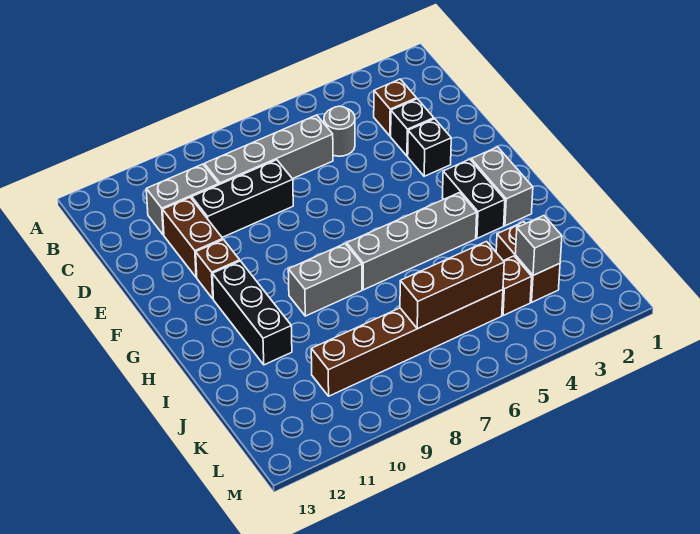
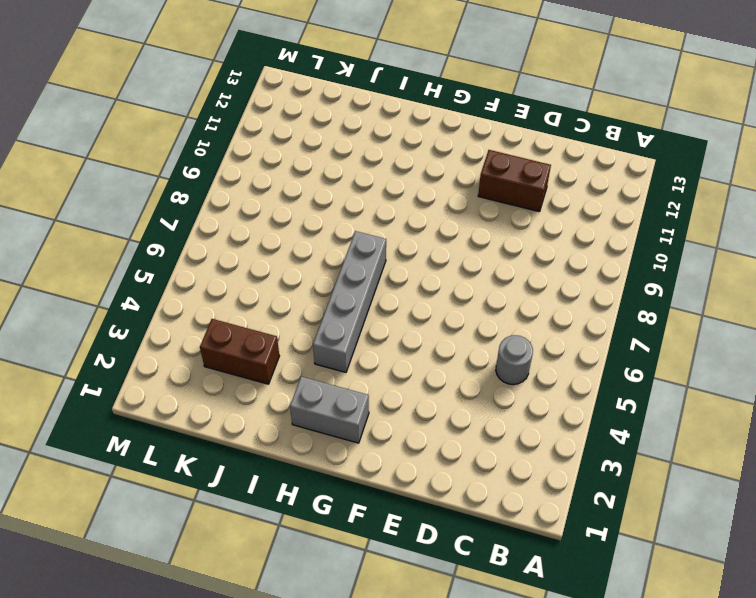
none -> brown brick C3 level 1
none -> grey brick C6:C9 level 1
none -> grey brick C10:C11 level 1

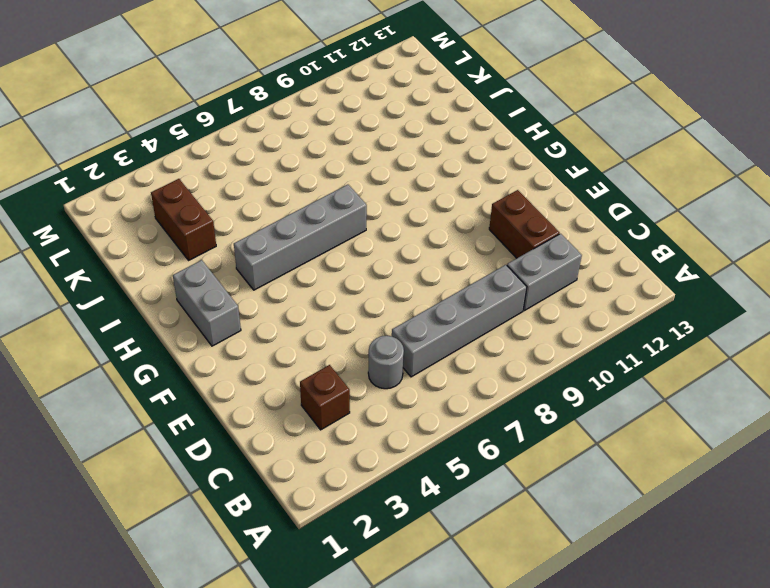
none -> black brick D3 level 1
none -> black brick D8:D10 level 1
none -> black brick E3 level 1

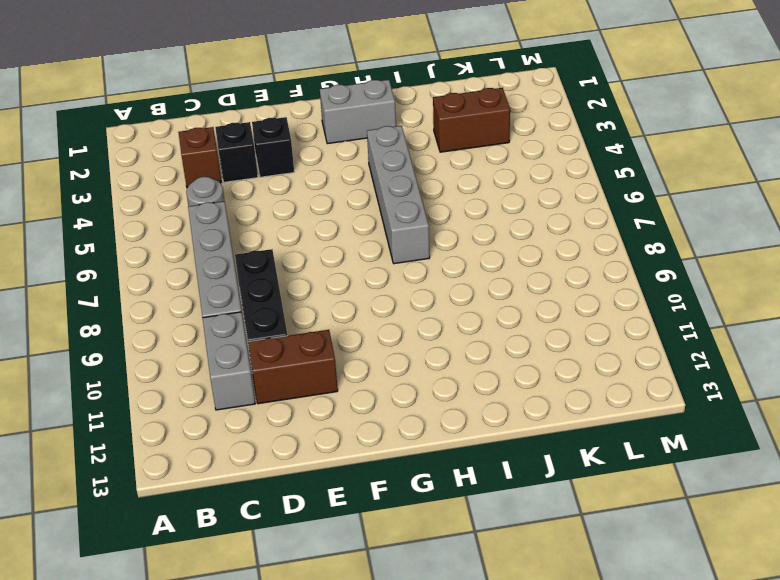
none -> brown brick F11 level 1
none -> black brick G3:H3 level 1
none -> black brick G11:I11 level 1

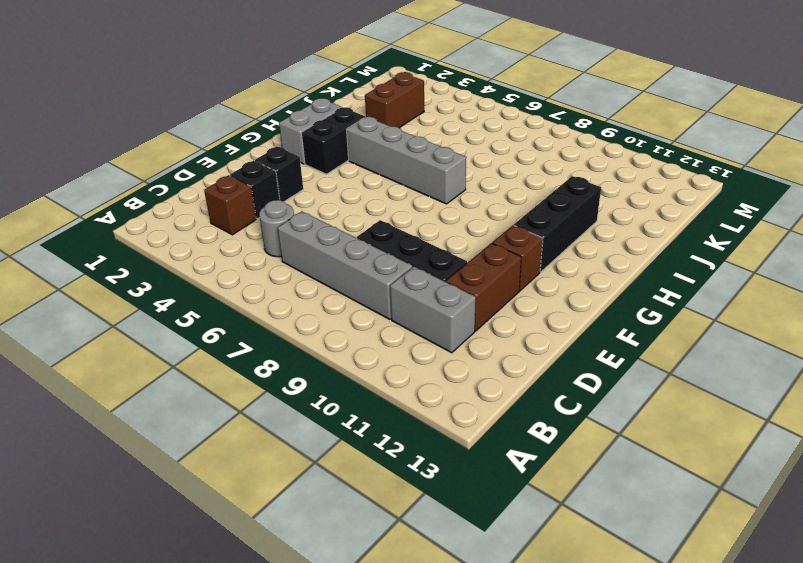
none -> grey brick H8:H9 level 1
none -> brown brick K4 level 1
none -> brown brick K5:K10 level 1

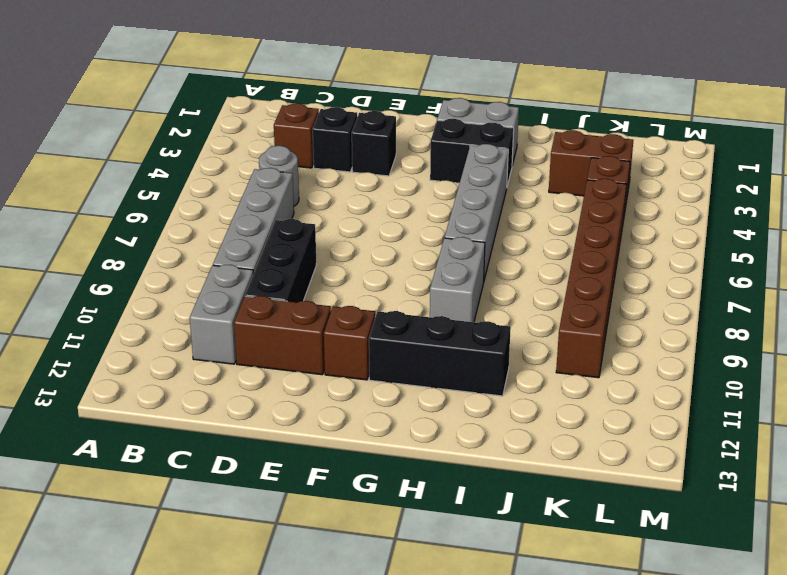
none -> grey brick K3 level 2
none -> brown brick K5:K7 level 2

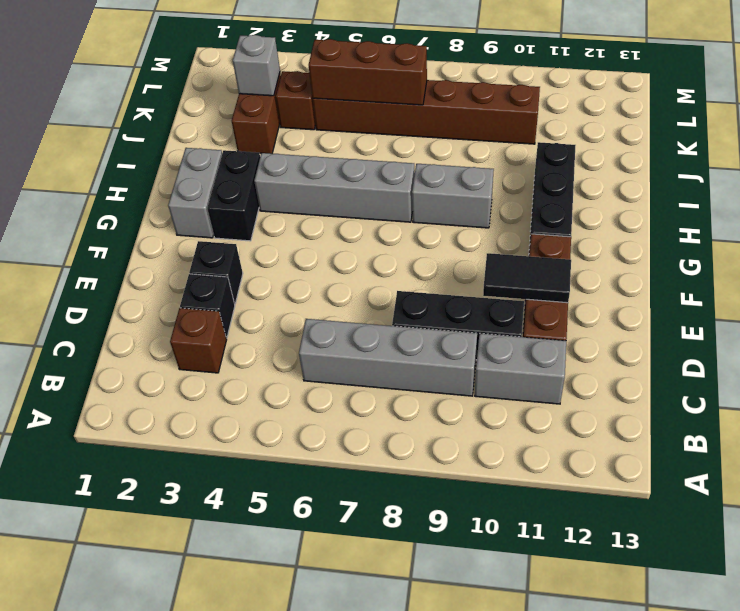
black tile E10:E11 level 2 -> none
none -> grey round brick C5 level 1

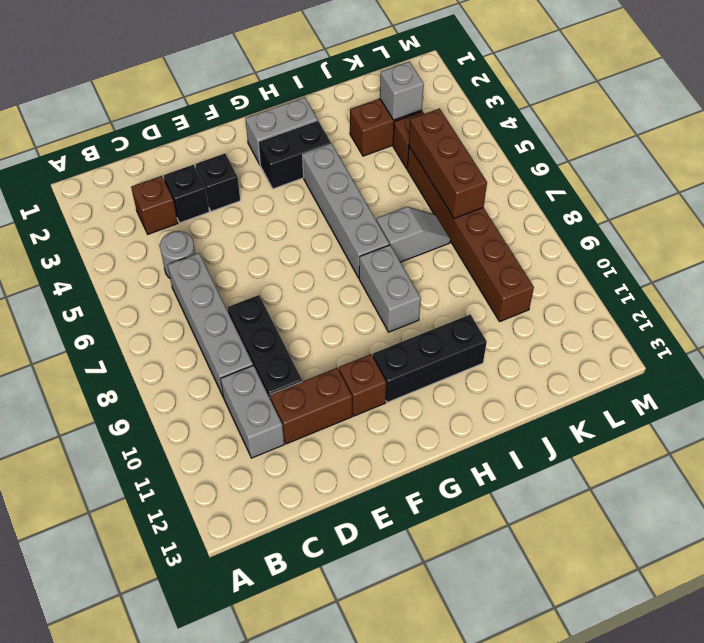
grey slope I7:J7 level 1 top I -> none

